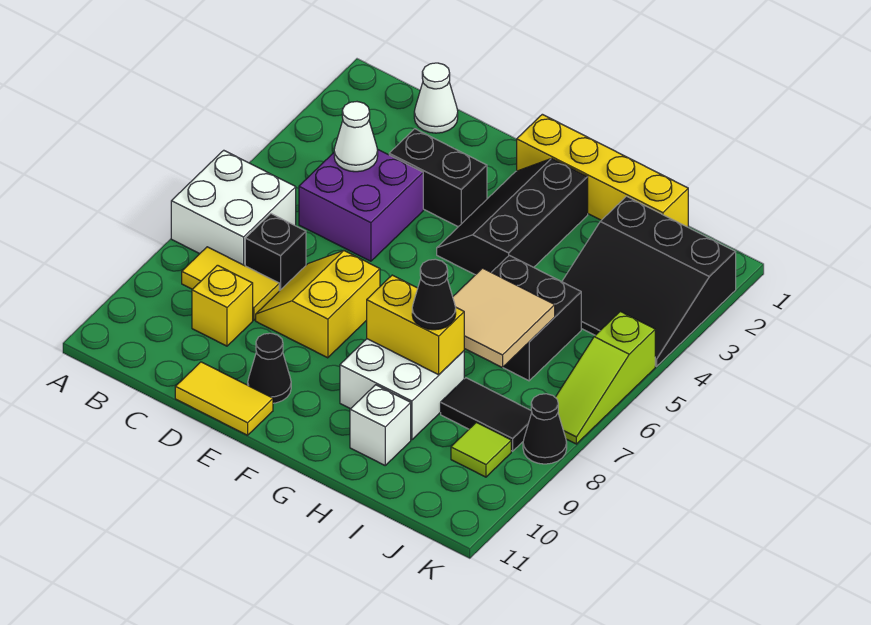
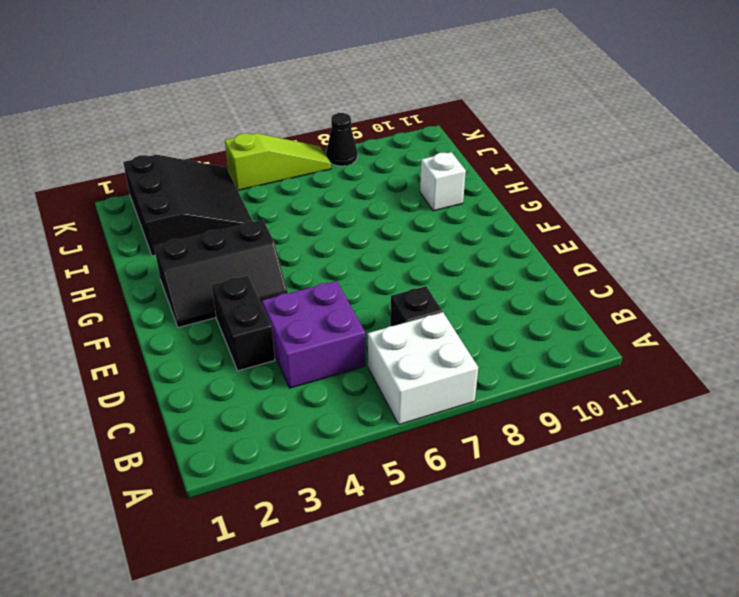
none -> yellow tile B8:C8 level 1
none -> white cone C1 level 1
none -> yellow brick C9 level 1

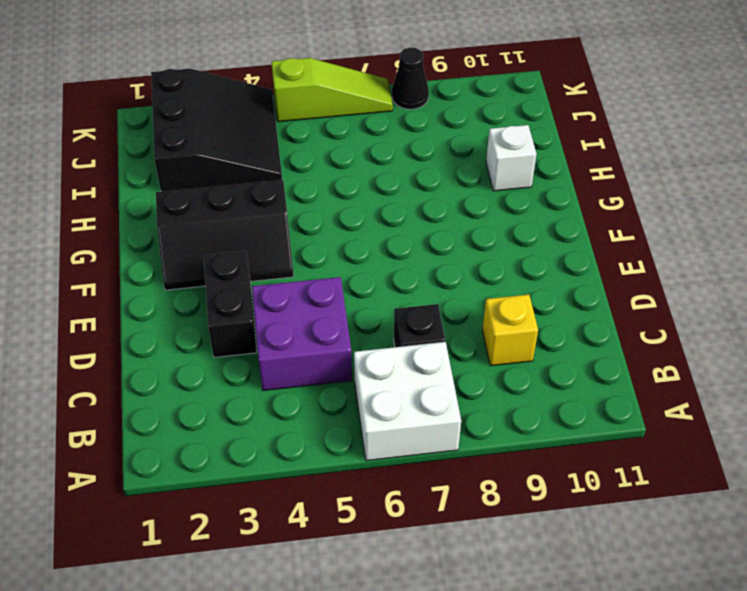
none -> yellow tile B8:C8 level 1
none -> white cone C1 level 1
none -> yellow slope D7:E8 level 1 top E

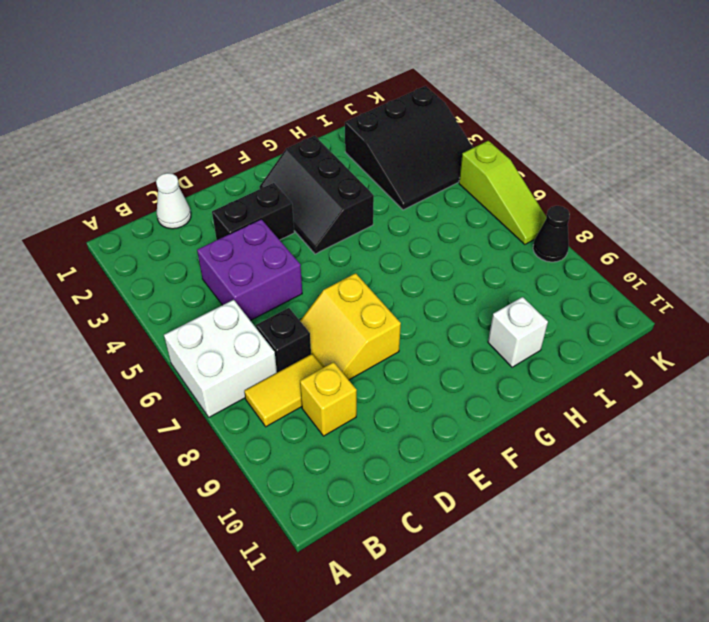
none -> yellow tile D11:E11 level 1
none -> black cone E10 level 1
none -> yellow brick F1:I1 level 1

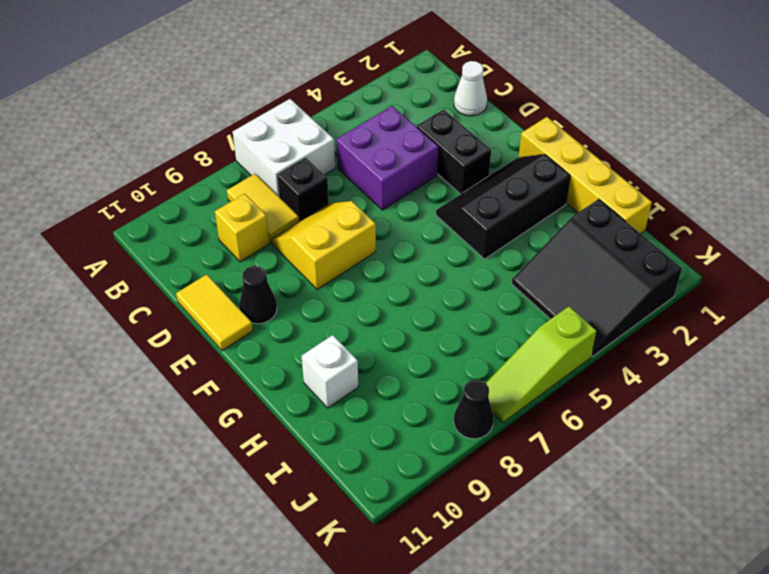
none -> white brick G8:H9 level 1
none -> black brick H5:I6 level 1
none -> black tile I8:J8 level 1

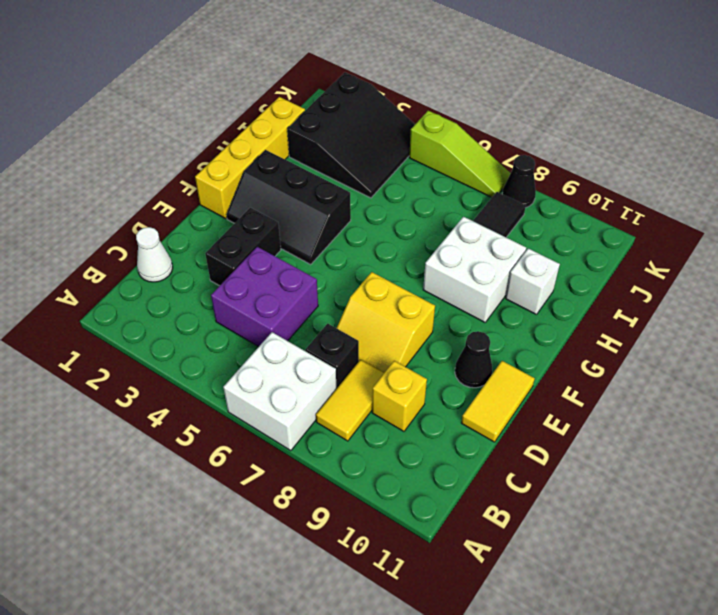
none -> black brick H5:I6 level 1
none -> lime tile J9 level 1
none -> white cone C4 level 2

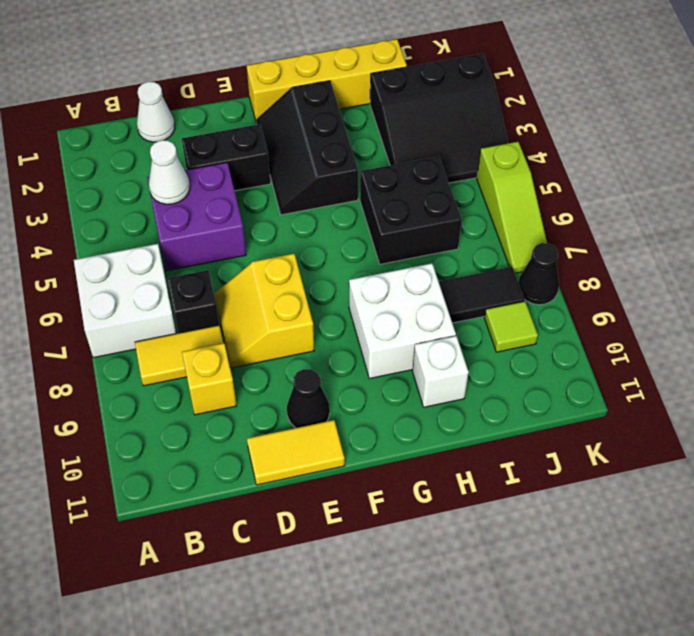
none -> yellow brick G8:H8 level 2
none -> tan tile H6:I7 level 2
none -> black cone H8 level 3

